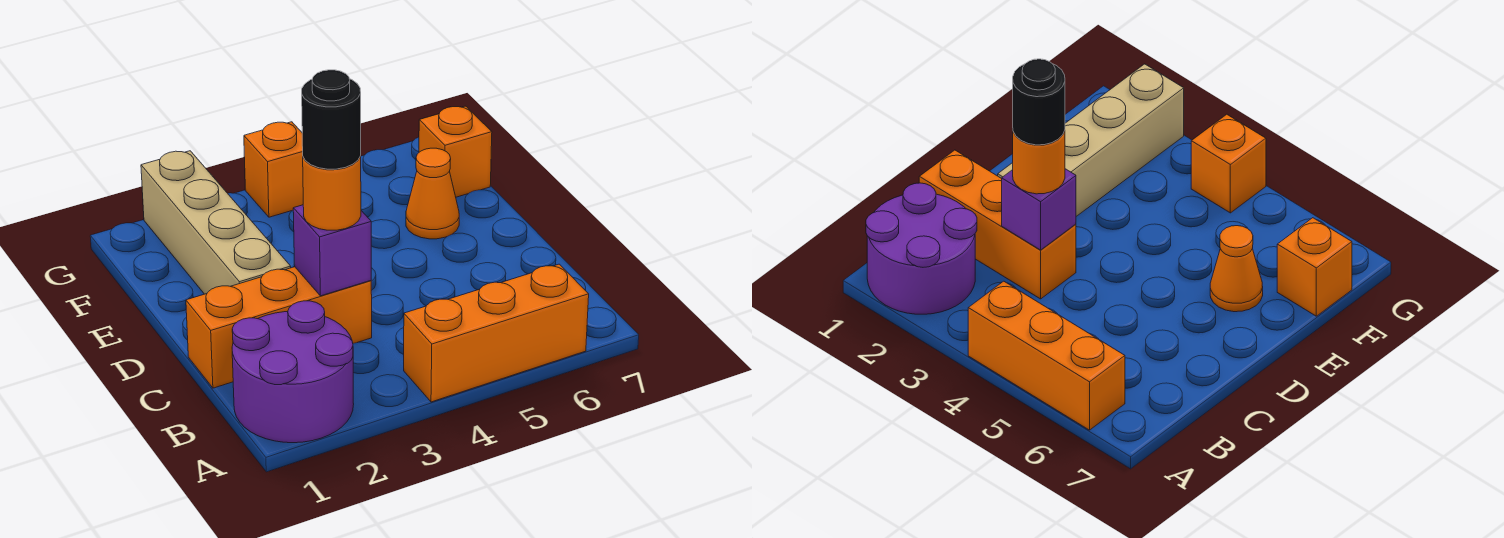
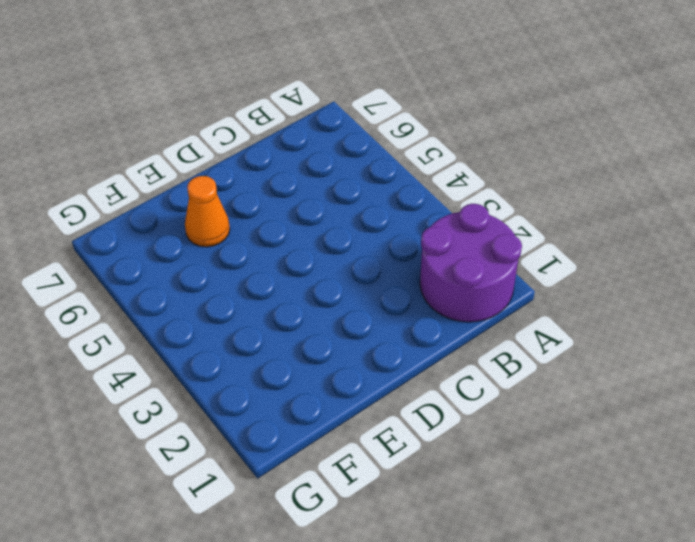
none -> orange brick A4:A6 level 1
none -> orange brick C1:C3 level 1

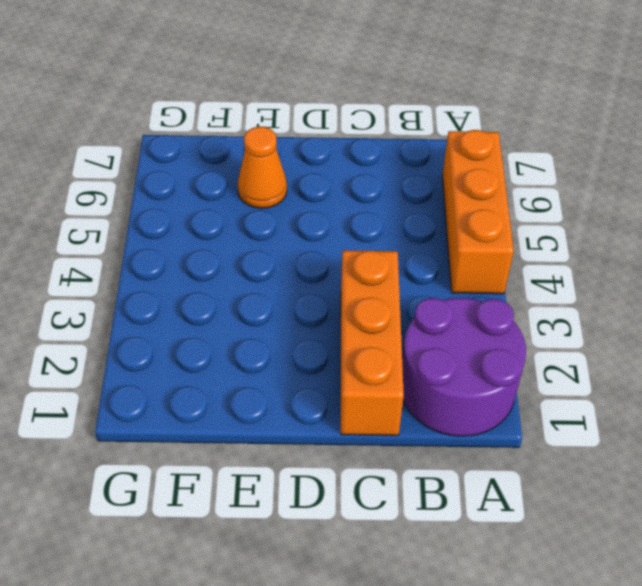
none -> tan brick D2:G2 level 1
none -> orange brick F7 level 1

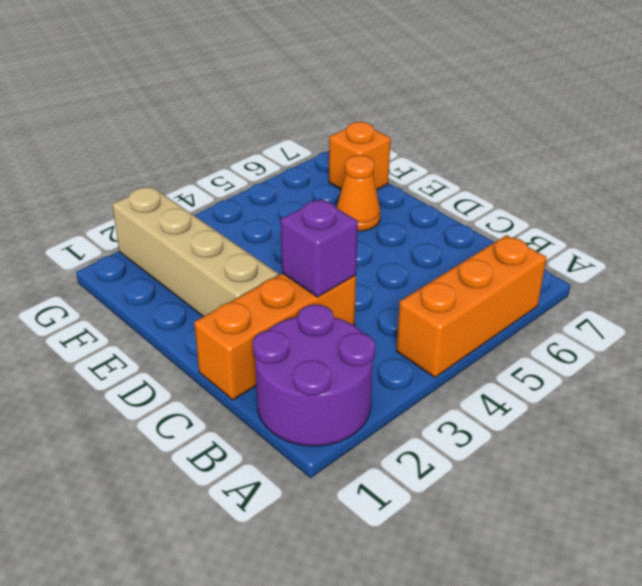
none -> orange brick G4 level 1
none -> orange round brick C3 level 3

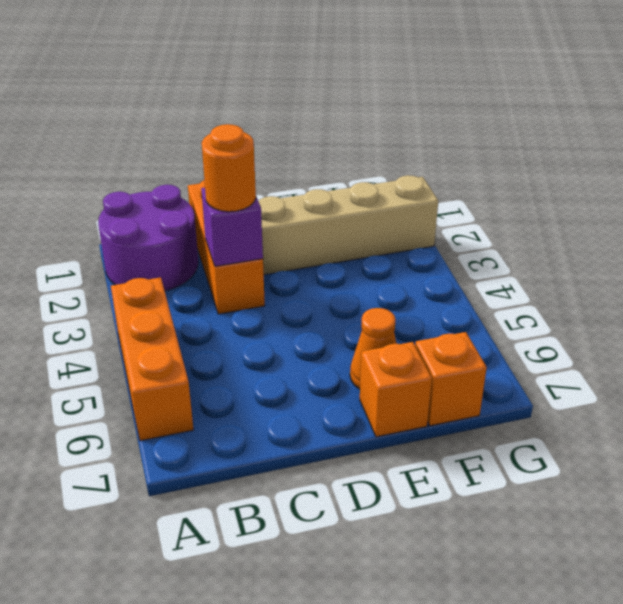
orange brick E7 level 1 -> orange brick G4 level 1
none -> black round brick C3 level 4

